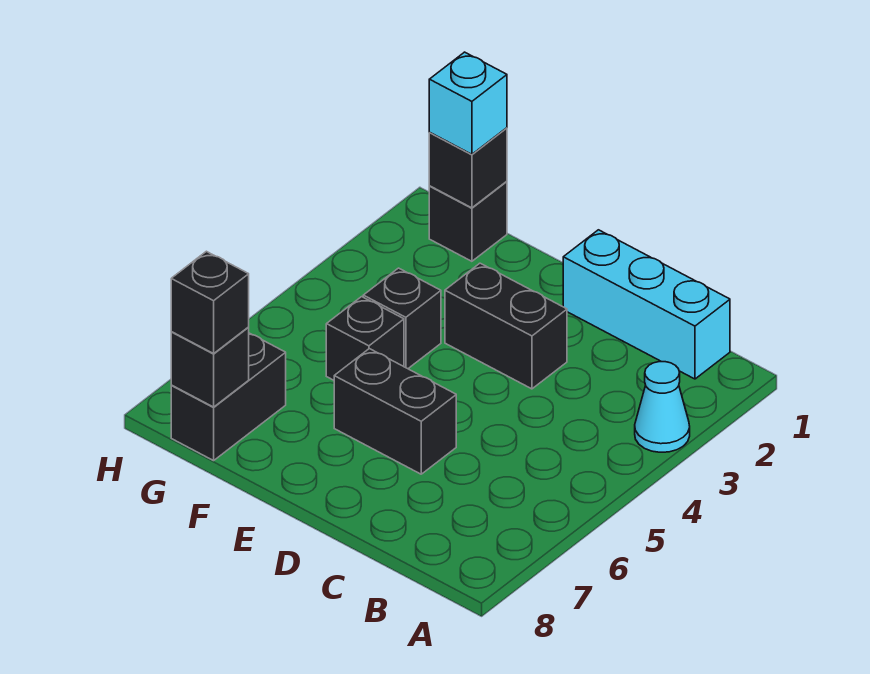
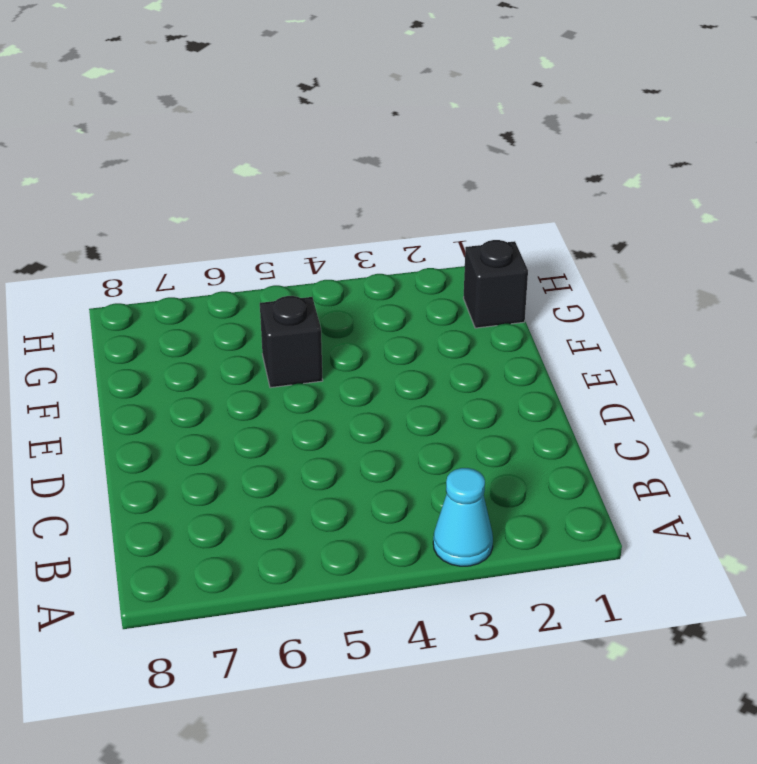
none -> cyan brick B1:D1 level 1
none -> black brick D3:E3 level 1
none -> black brick D6:E6 level 1

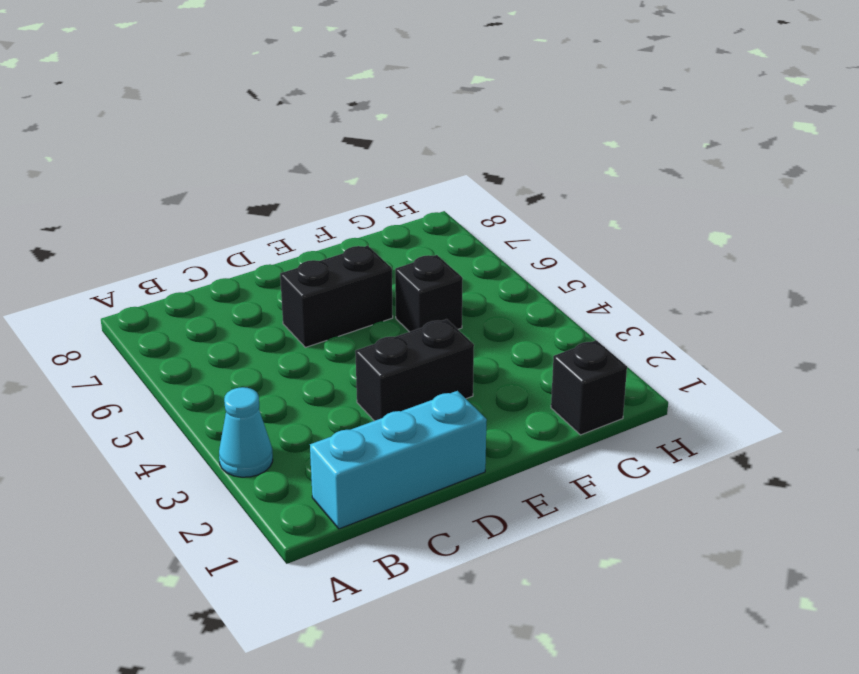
none -> black brick F4 level 1
none -> black brick G7:G8 level 1
none -> black brick G1 level 2

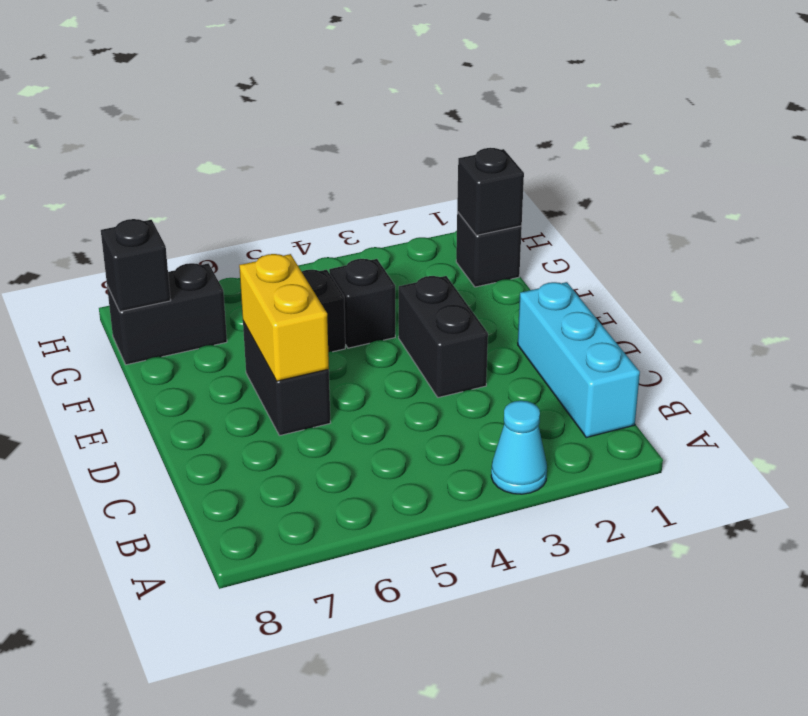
yellow brick D6:E6 level 2 -> none
none -> cyan brick G1 level 3
none -> black brick G8 level 3

